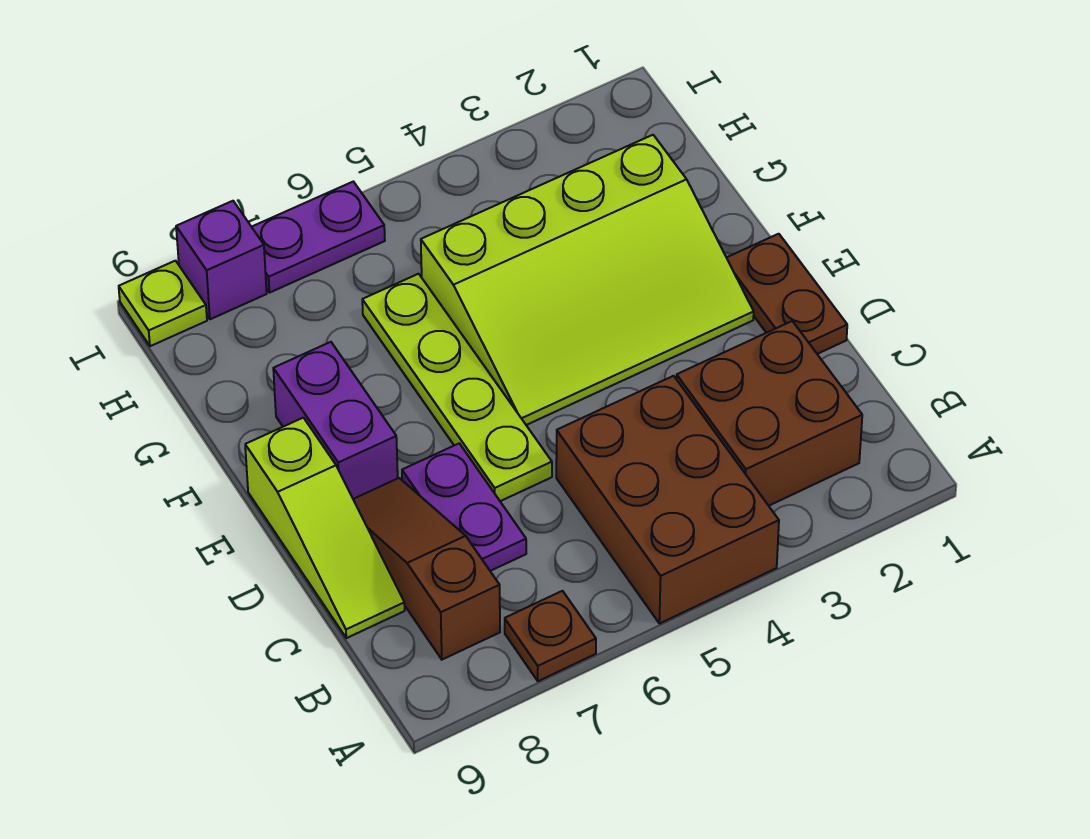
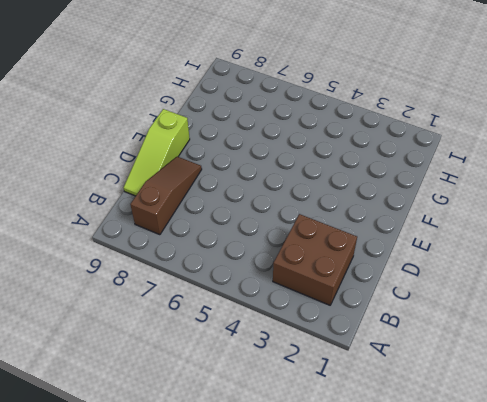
none -> brown brick A4:C5 level 1
none -> brown plate A7 level 1
none -> purple plate C7:D7 level 1

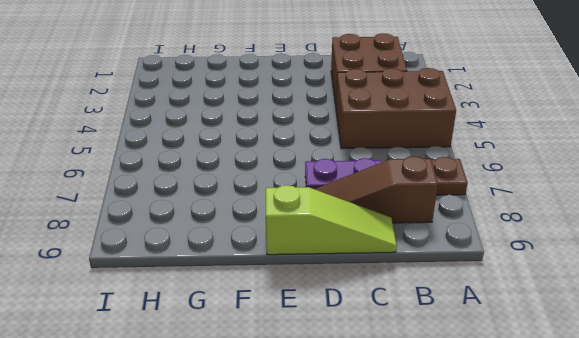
none -> brown plate D1:E1 level 1
none -> lime plate D6:G6 level 1
none -> lime slope E2:G5 level 1 top G

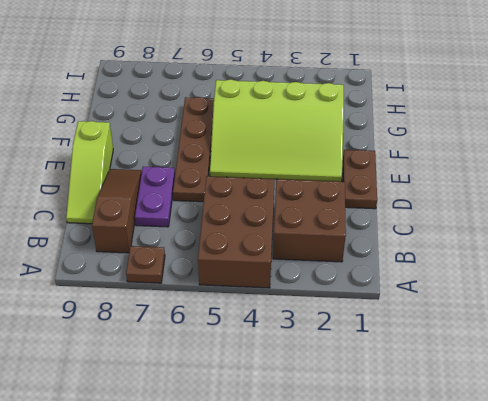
brown plate D6:G6 level 1 -> lime plate D6:G6 level 1
none -> purple brick E8:F8 level 1
none -> purple plate I6:I7 level 1
none -> purple brick I8 level 1

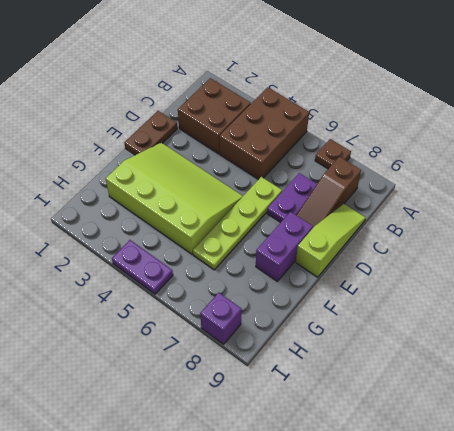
purple plate I4:I5 level 1 -> purple plate I6:I7 level 1
none -> lime plate I9 level 1

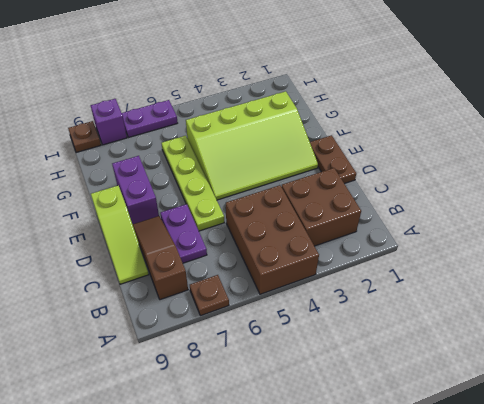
brown plate I9 level 1 -> lime plate I9 level 1

